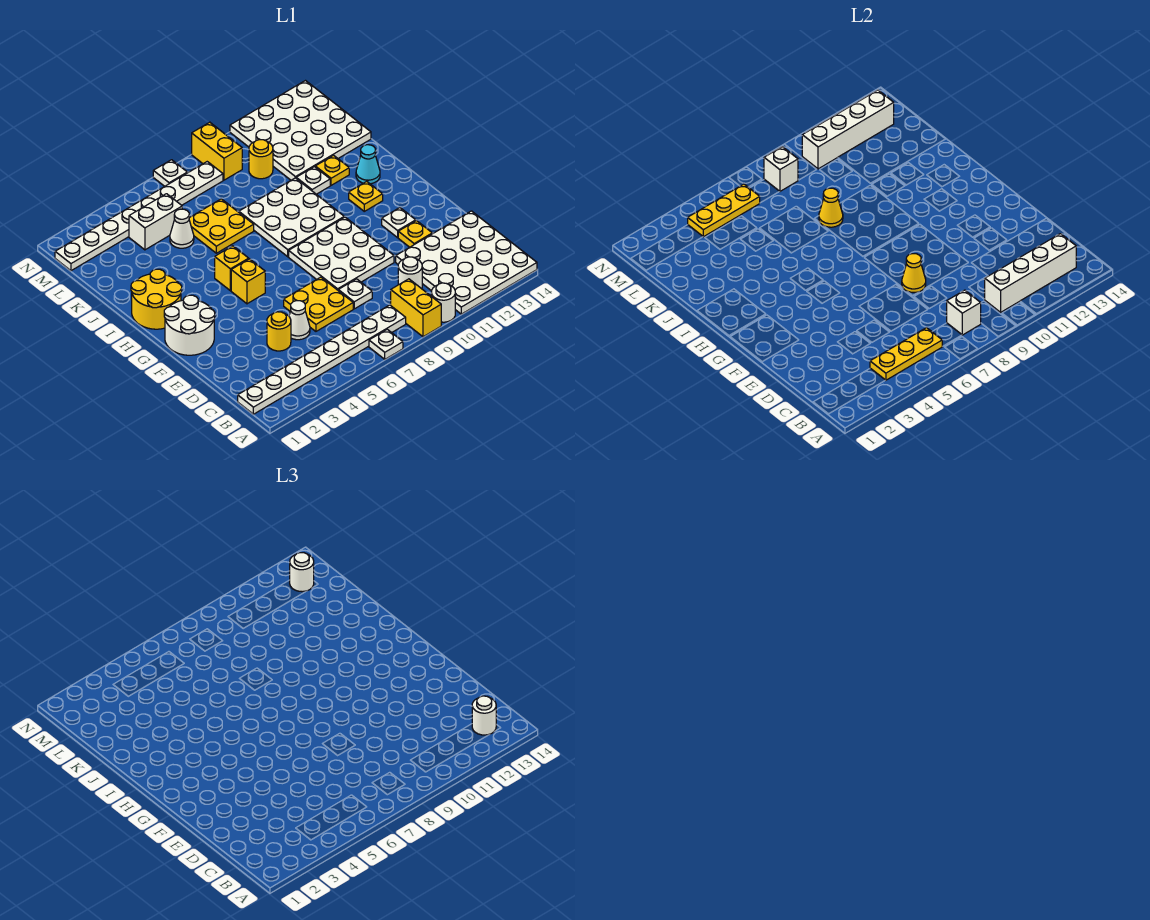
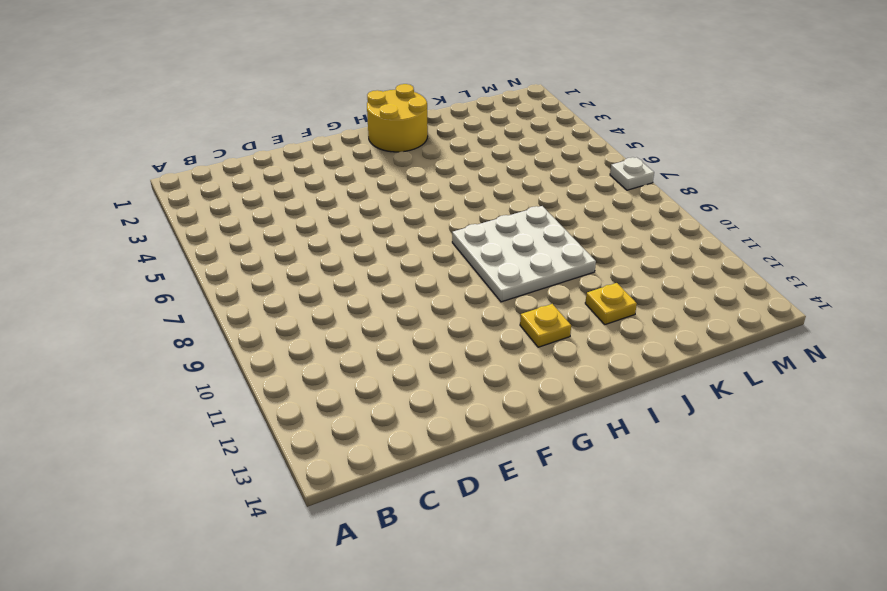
none -> white plate A7 level 1
none -> yellow brick A9:B9 level 1
none -> white round brick A10 level 1
none -> white plate A11:D14 level 1

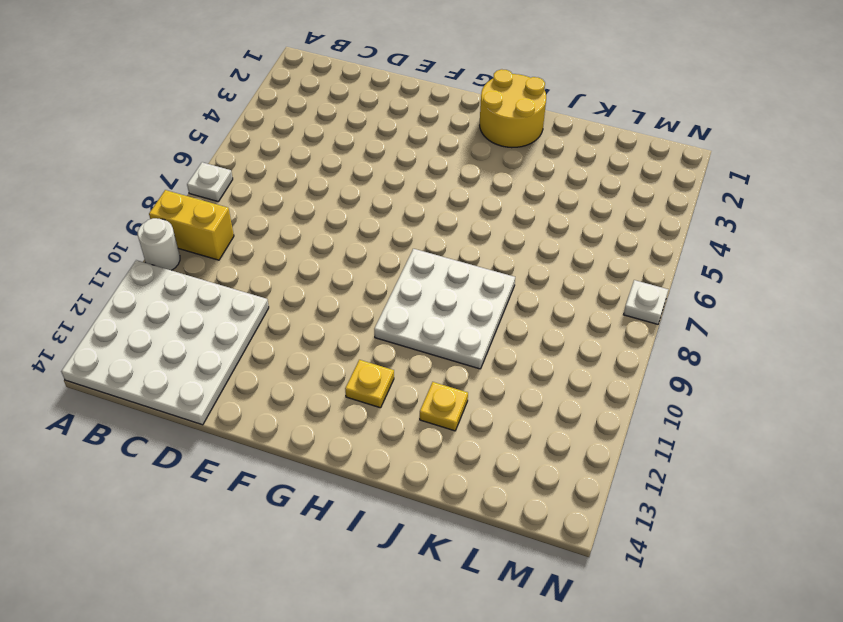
none -> white plate B1:B8 level 1
none -> white round brick C10 level 1
none -> yellow round brick D4 level 1
none -> white cone D5 level 1

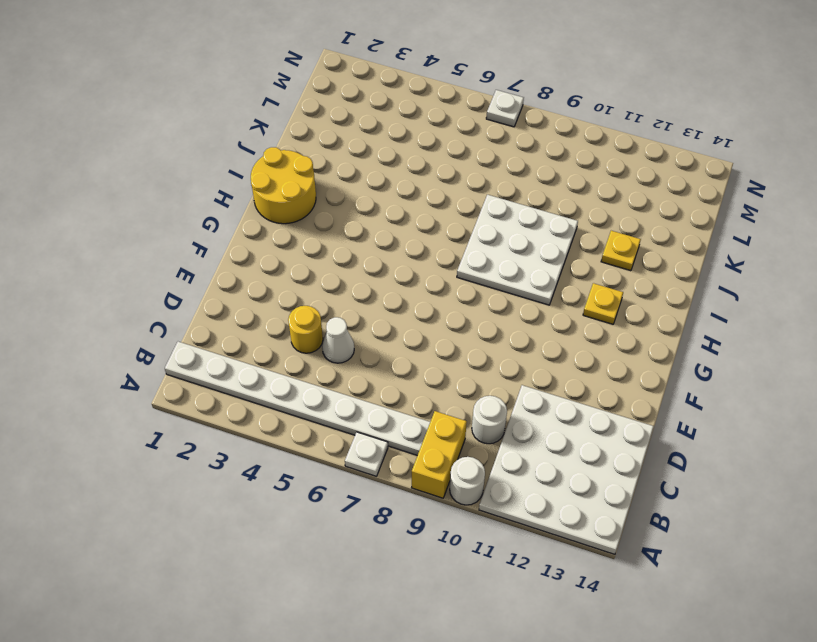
none -> yellow plate D6:E7 level 1
none -> white plate D8 level 1
none -> white plate E8:G10 level 1
none -> yellow plate E12 level 1

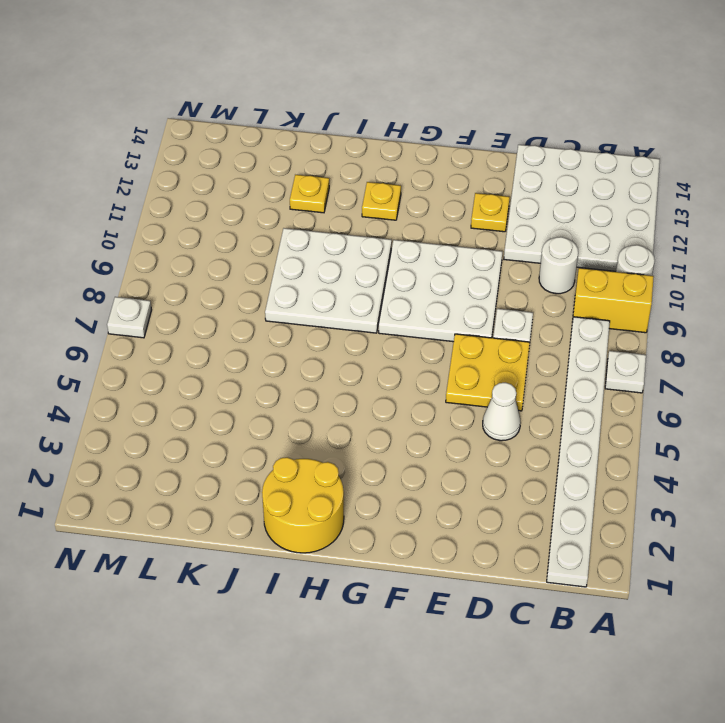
none -> yellow round brick D4 level 1
none -> white round brick F1:G2 level 1
none -> white plate F12 level 1
none -> yellow brick G5 level 1

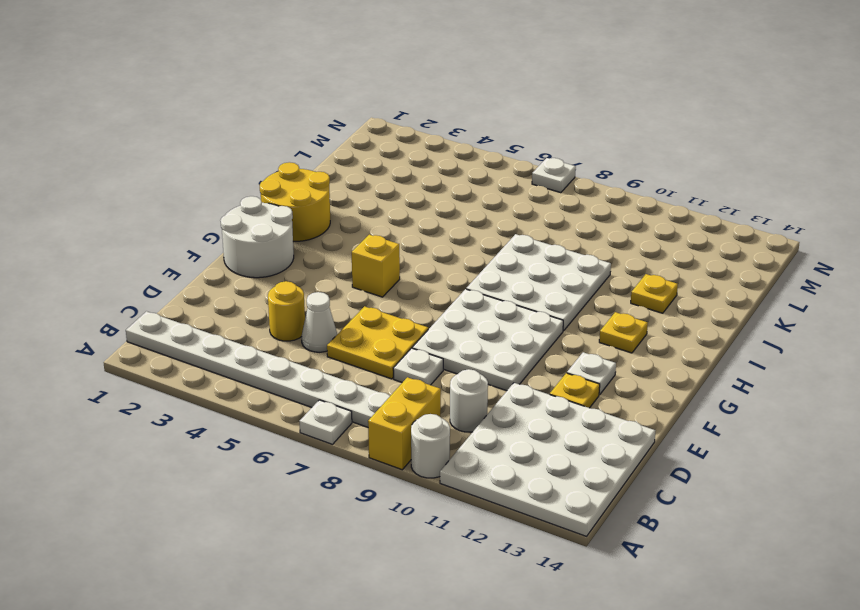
none -> yellow brick H5 level 1
none -> cyan cone I13 level 1
none -> yellow plate J6:K7 level 1
none -> white plate J11 level 1

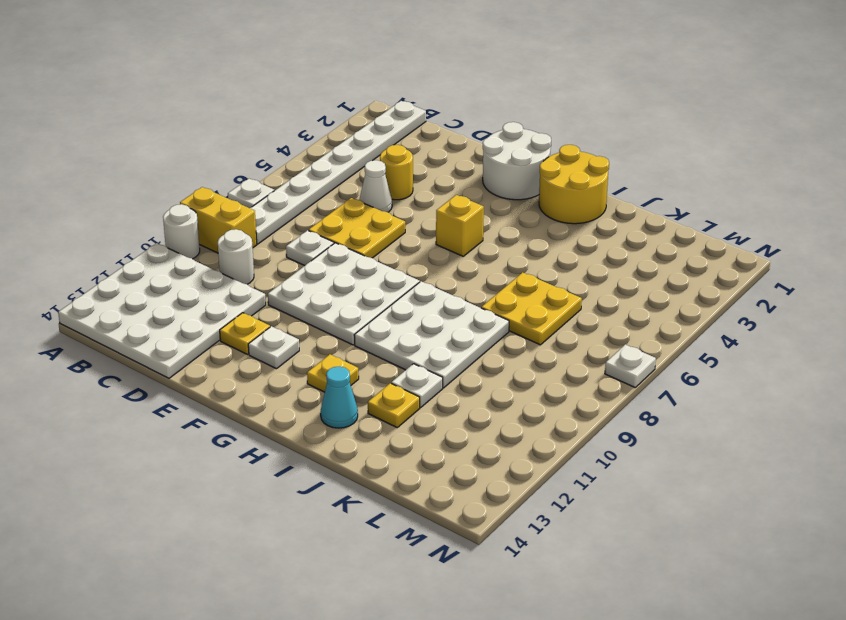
none -> yellow brick H5 level 1
none -> white cone K5 level 1
none -> white plate K11:N14 level 1
none -> white brick L4:L5 level 1

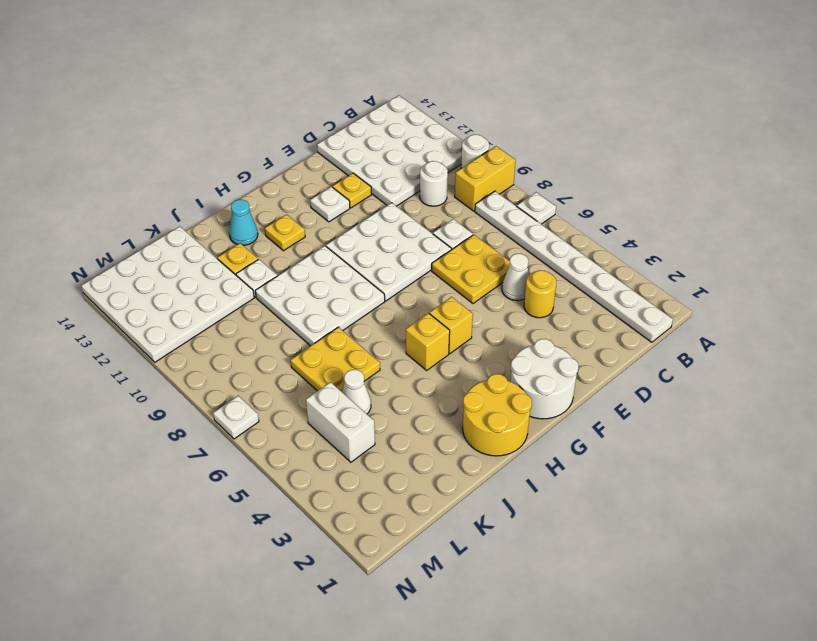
none -> yellow round brick L10 level 1
none -> white plate M1:M8 level 1
none -> yellow brick M9:N9 level 1
none -> yellow plate B4:B6 level 2

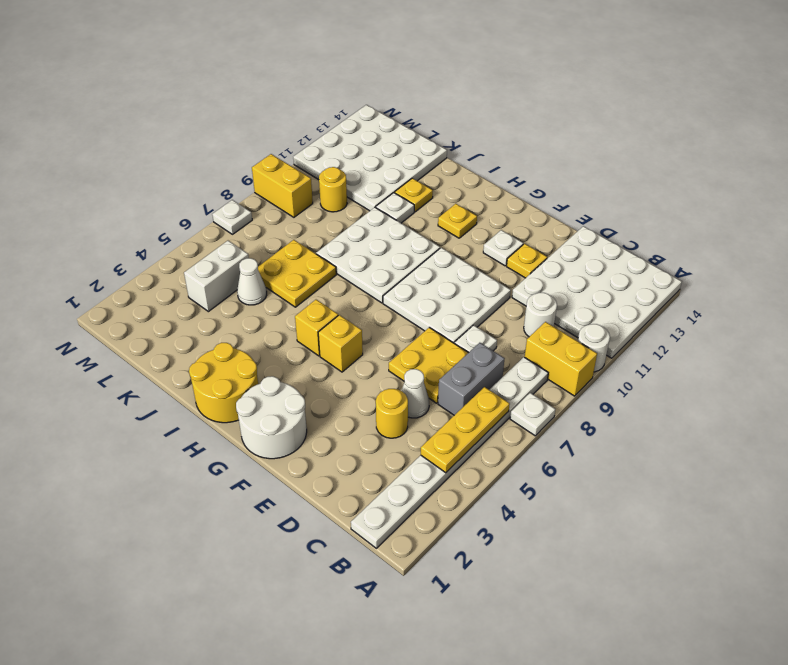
grey brick C6:C7 level 1 -> none
none -> cyan cone I13 level 1
none -> white plate M1:M8 level 1
none -> white brick B8 level 2
none -> white brick B10:B13 level 2

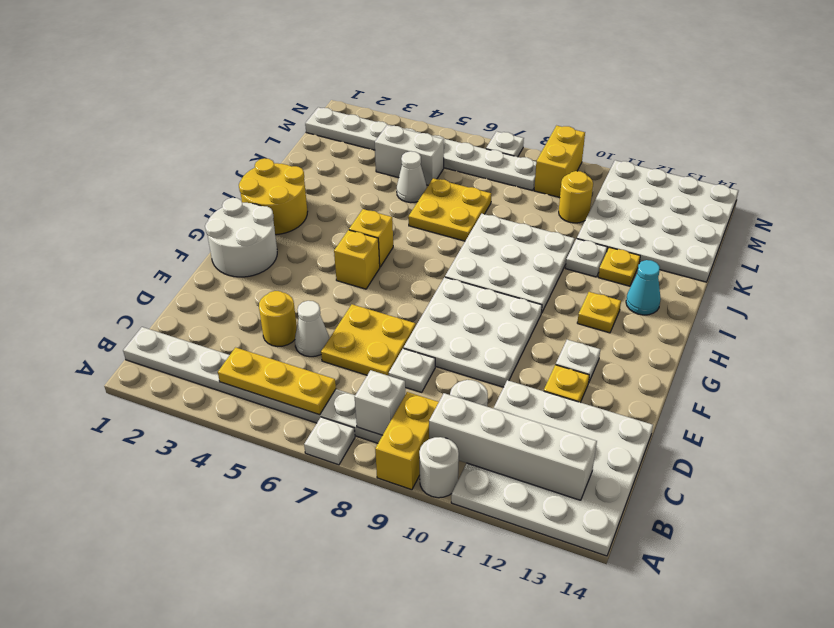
none -> yellow cone E8 level 2
none -> yellow cone J8 level 2
none -> yellow plate M4:M6 level 2
none -> white brick M8 level 2

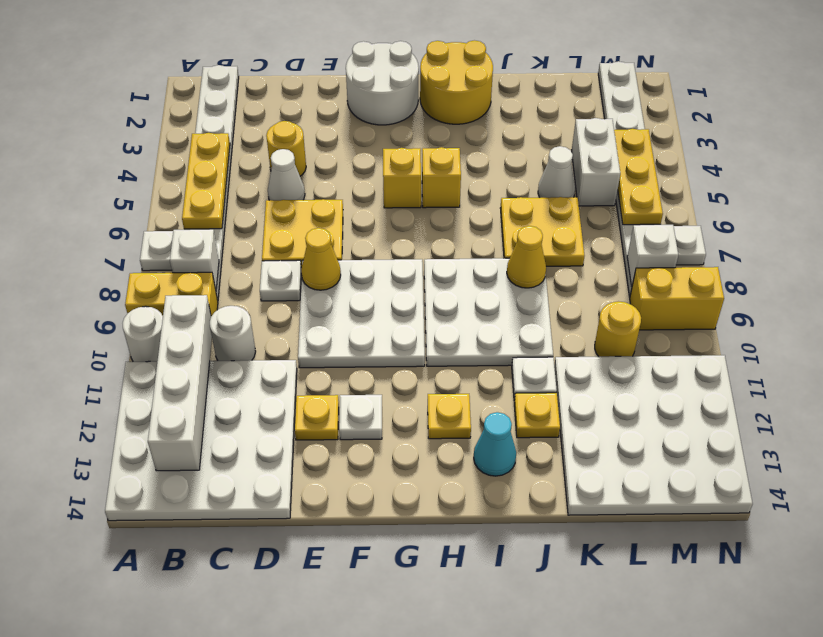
none -> white brick M10:M13 level 2
none -> white round brick B13 level 3
none -> white round brick M13 level 3

